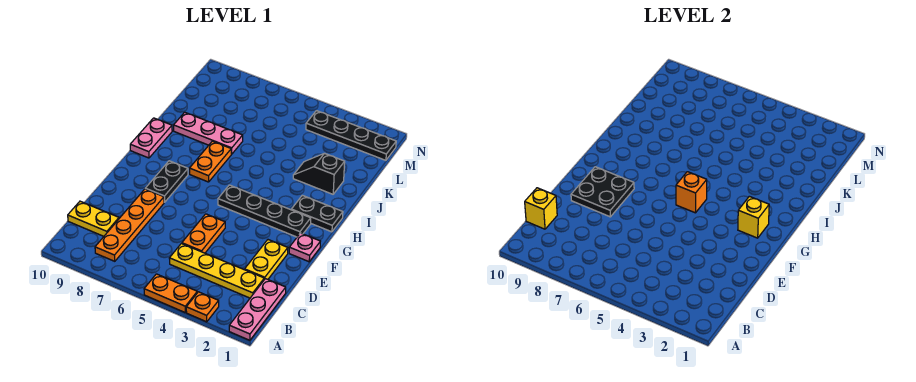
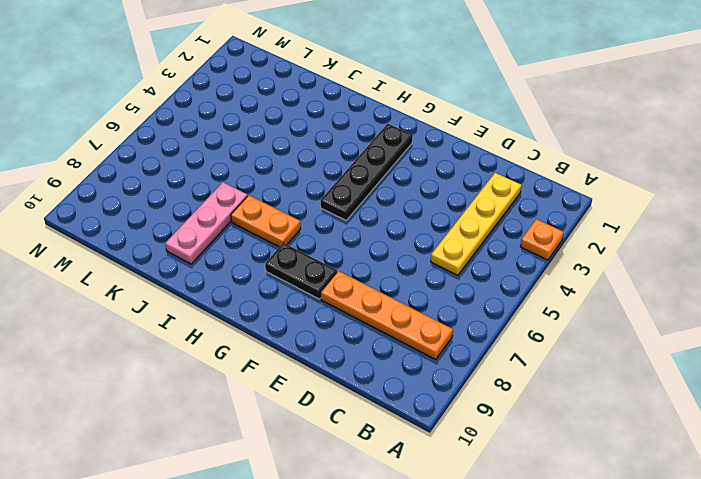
none -> pink plate A1:C1 level 1
none -> orange plate A4:A5 level 1
none -> yellow plate C9:C10 level 1

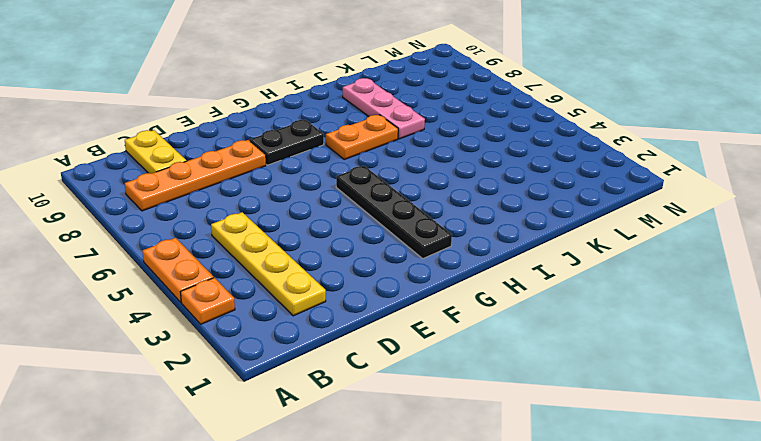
none -> pink plate A1:C1 level 1
none -> yellow plate D2:E2 level 1
none -> orange plate D5:E5 level 1

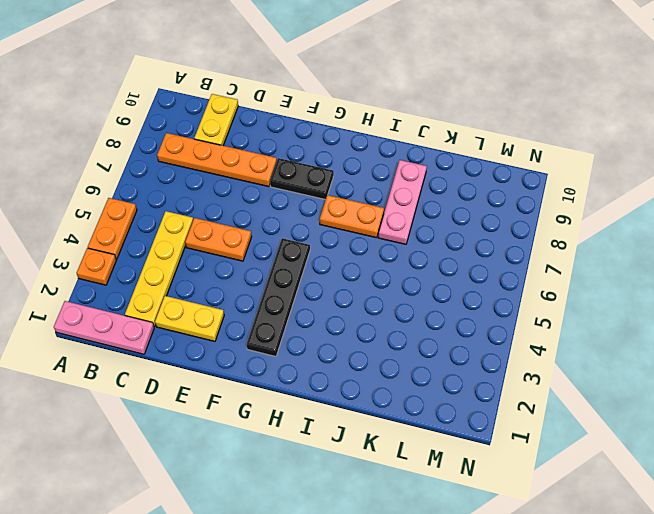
none -> pink plate F1 level 1
none -> black plate H1:H2 level 1
none -> pink plate H10:I10 level 1

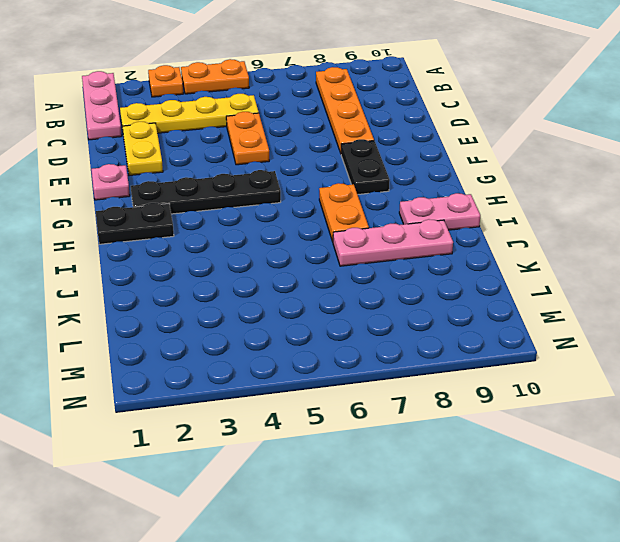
pink plate I9:I10 level 1 -> pink plate H10:I10 level 1
none -> yellow plate C9:C10 level 1
none -> black slope J2:J3 level 1 top 2
none -> black plate M1:M4 level 1

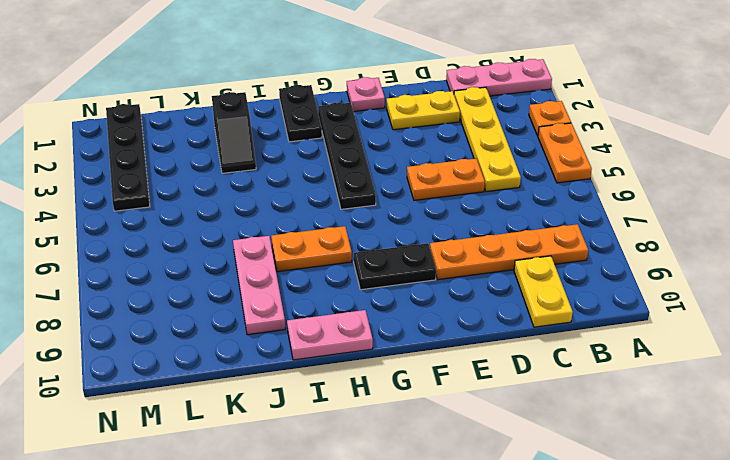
none -> yellow brick C10 level 2
none -> black plate E8:F9 level 2
none -> yellow brick G2 level 2

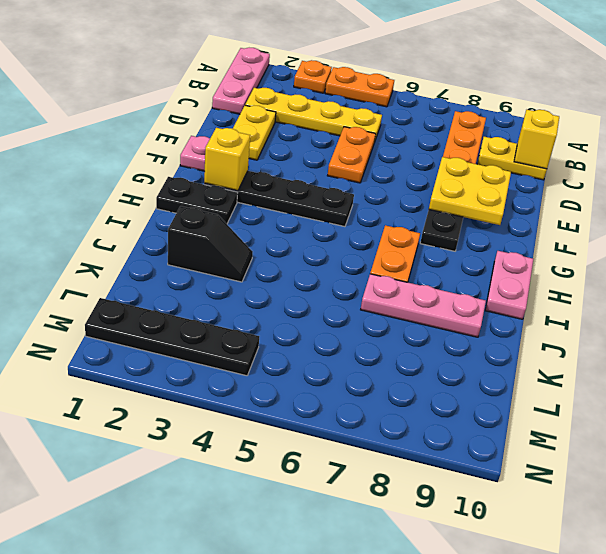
yellow plate E8:F9 level 2 -> black plate E8:F9 level 2
none -> orange brick G5 level 2

